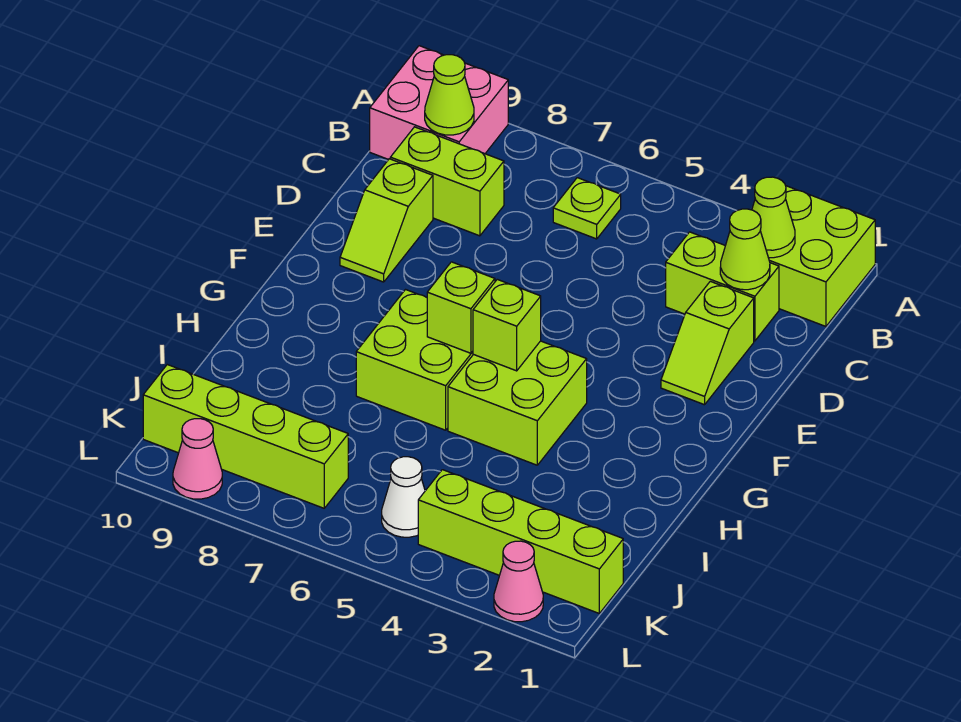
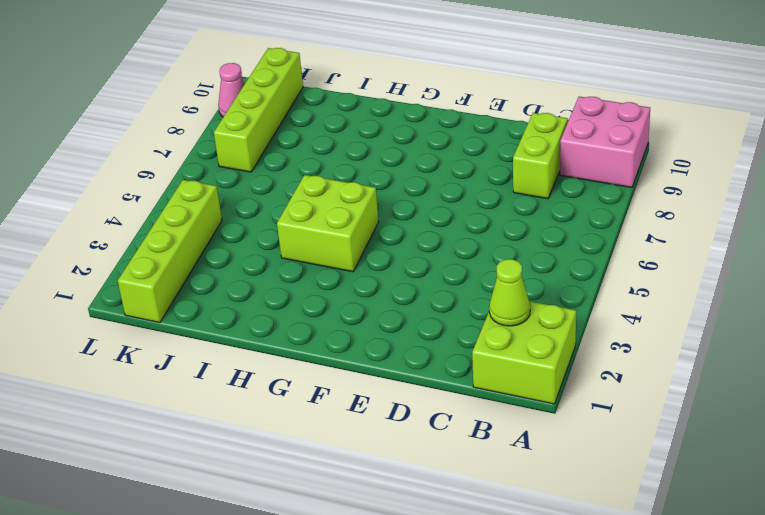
none -> lime plate B6 level 1
none -> lime brick C2:C3 level 1
none -> lime slope D2:E2 level 1 top D

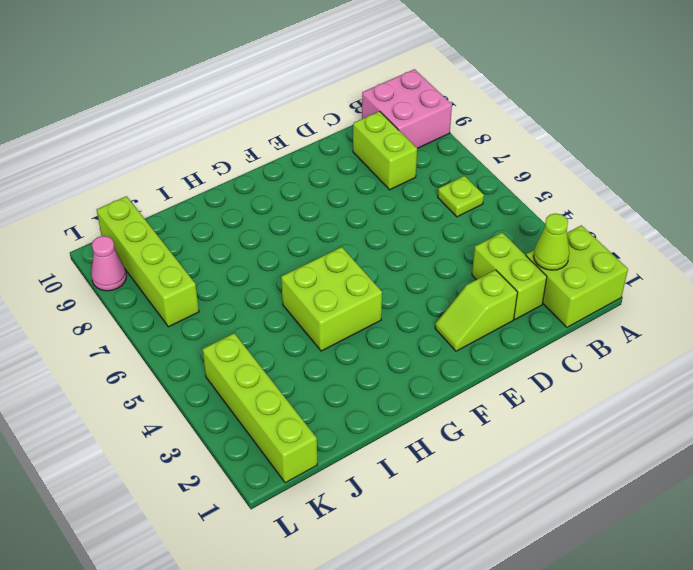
none -> lime slope D9:E9 level 1 top D
none -> lime brick G6:H7 level 1
none -> white cone K5 level 1

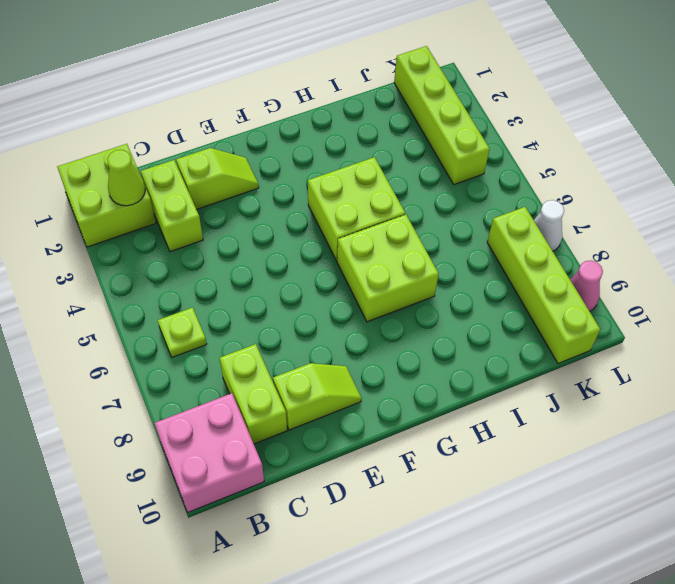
white cone L7 level 1 -> white cone K5 level 1
none -> pink cone L2 level 1
none -> lime cone B9 level 2
none -> lime cone C2 level 2

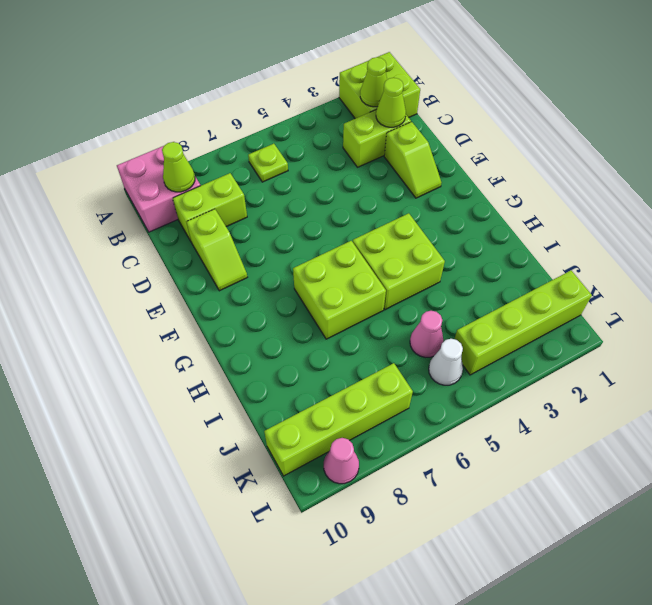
pink cone J5 level 1 -> pink cone L2 level 1
none -> lime brick G5 level 2
none -> lime brick G6 level 2

